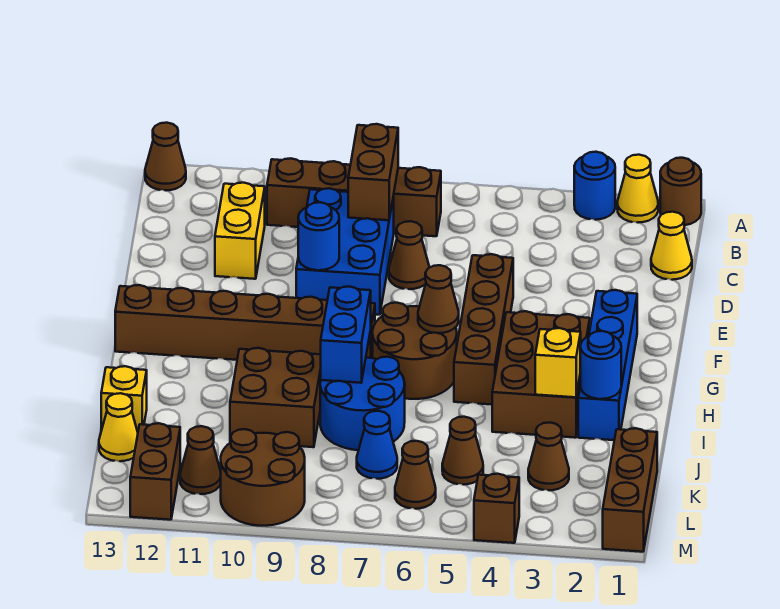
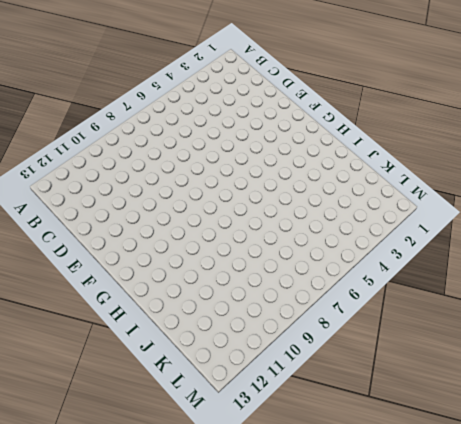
none -> brown round brick A1 level 1
none -> yellow cone A2 level 1
none -> blue round brick A3 level 1
none -> brown cone A13 level 1

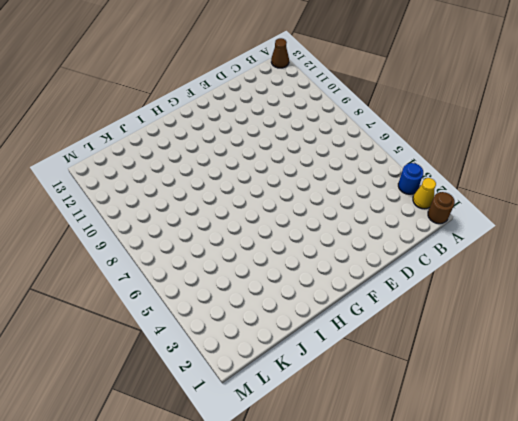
none -> brown brick B7:B10 level 1
none -> yellow cone C1 level 1
none -> blue brick C8:E9 level 1
none -> yellow brick C11:D11 level 1

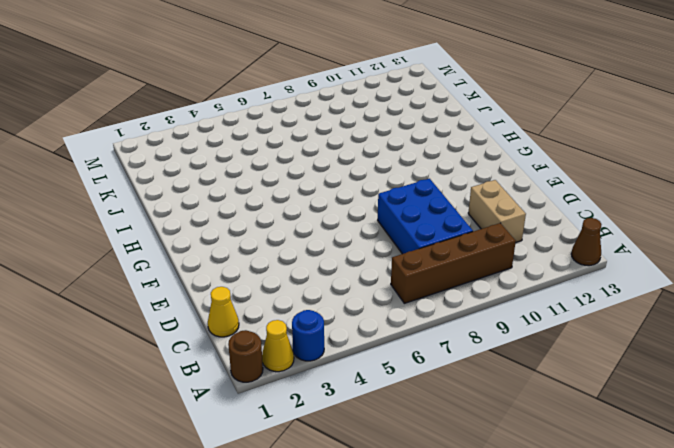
tan brick C11:D11 level 1 -> yellow brick C11:D11 level 1
none -> brown cone D7 level 1
none -> brown brick E5:H5 level 1
none -> blue brick F2:I2 level 1
none -> brown brick G3:I4 level 1

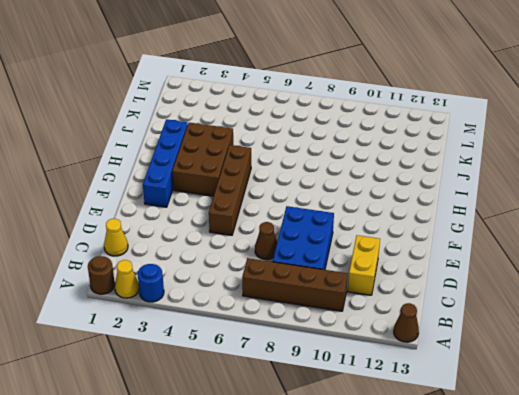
none -> brown round brick G6:H7 level 1
none -> brown brick G8:G13 level 1
none -> blue round brick I7:J8 level 1
none -> brown brick I9:J10 level 1

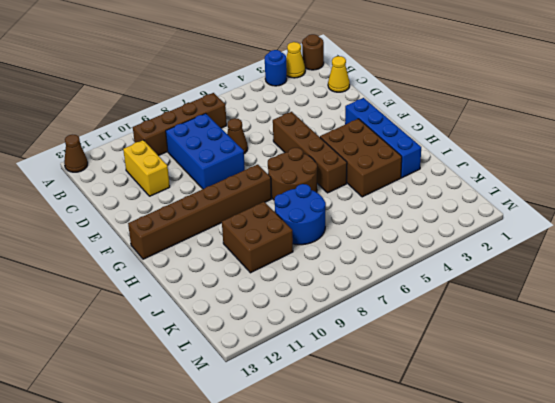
none -> yellow brick J13 level 1
none -> brown brick K1:M1 level 1
none -> brown cone K3 level 1
none -> brown cone K5 level 1

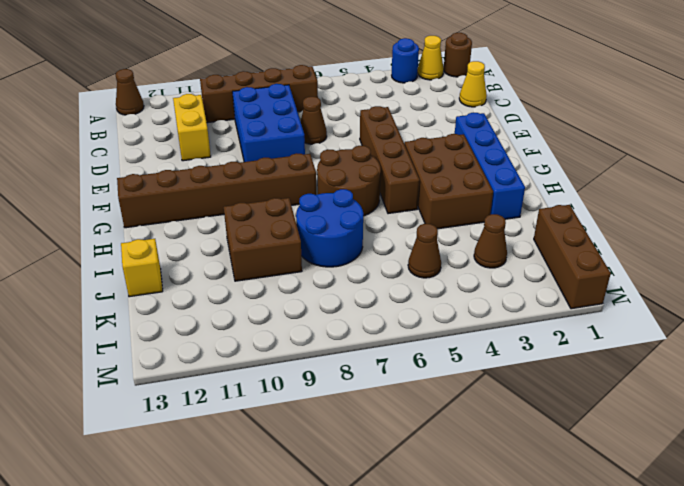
none -> blue cone K7 level 1
none -> yellow cone K13 level 1
none -> brown cone L6 level 1
none -> brown round brick L9:M10 level 1

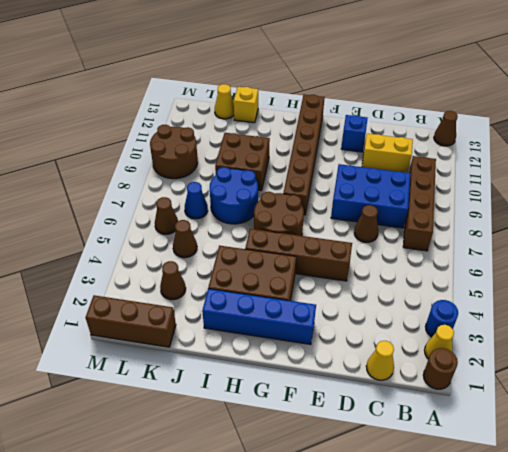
blue brick E12 level 1 -> none
none -> brown cone L11 level 1
none -> brown brick L12:M12 level 1
none -> brown brick M4 level 1
none -> brown brick B8:C8 level 2

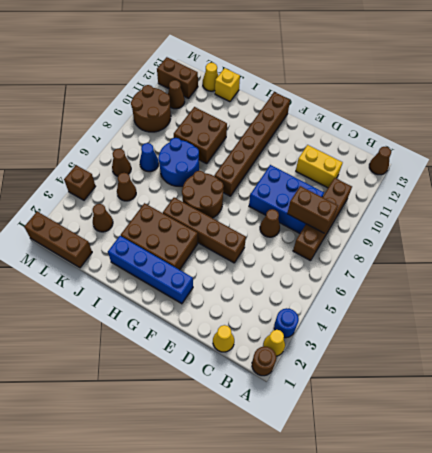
none -> blue round brick E9 level 2
none -> brown cone G6 level 2
none -> blue brick H8:I8 level 2
none -> blue round brick I2 level 2

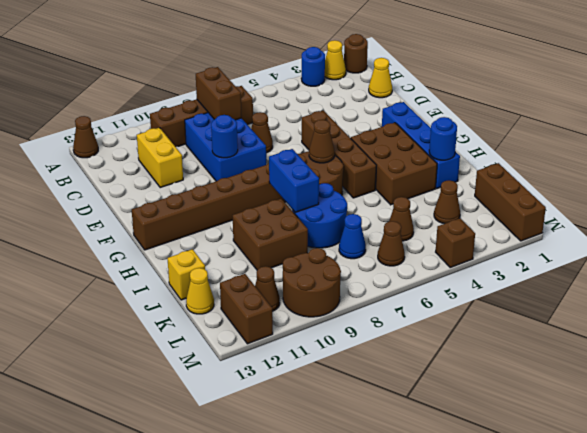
none -> yellow brick I3 level 2

